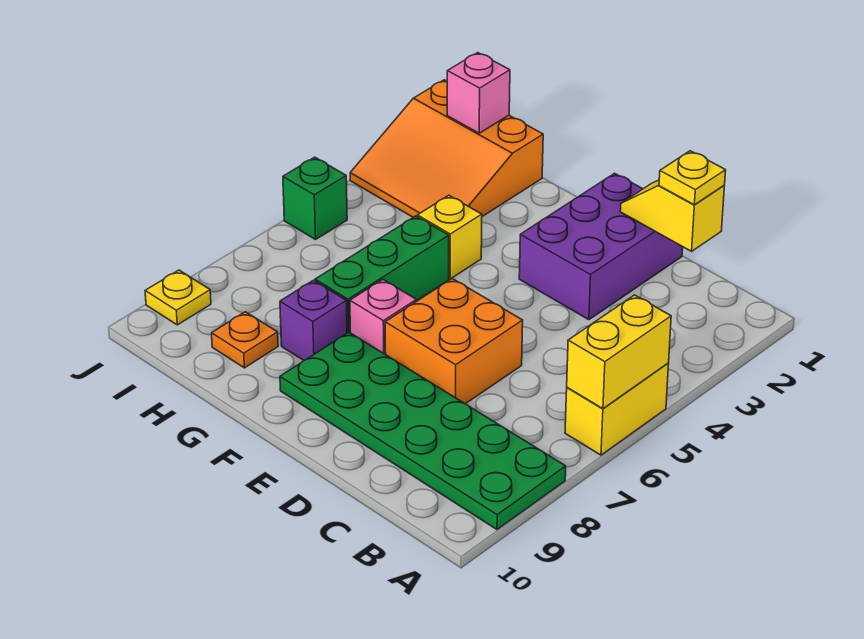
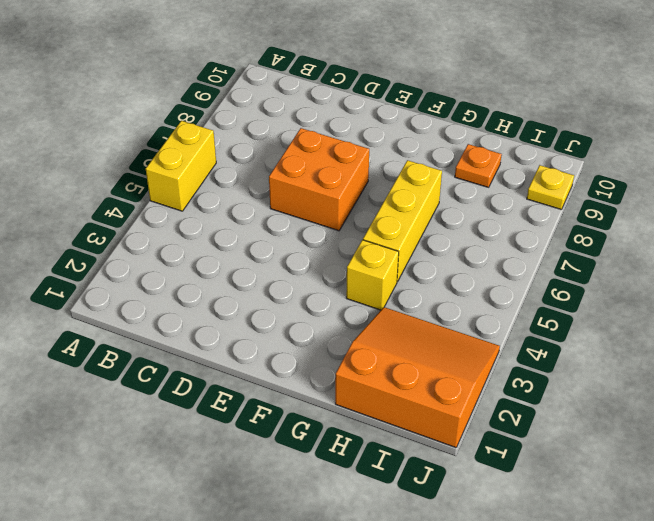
yellow brick G5:G7 level 1 -> green brick G5:G7 level 1
none -> green plate A8:F9 level 1
none -> purple brick D1:E3 level 1
none -> pink brick F7 level 1

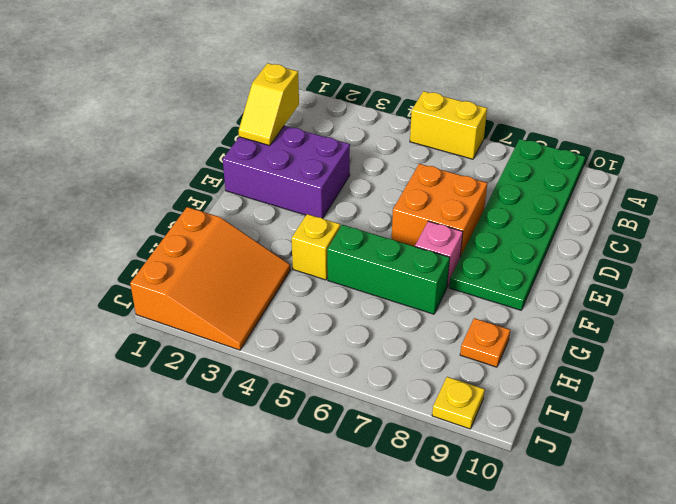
none -> purple brick G8 level 1
none -> green brick J5 level 1
none -> yellow brick A5:A6 level 2

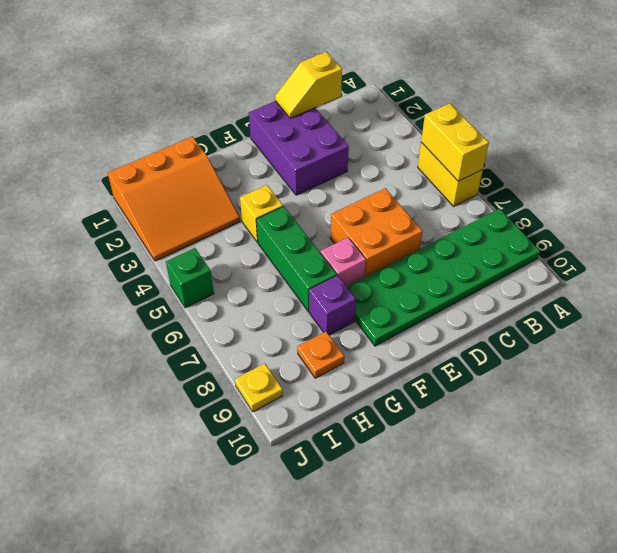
none -> pink brick I1 level 2
none -> yellow plate C1 level 3

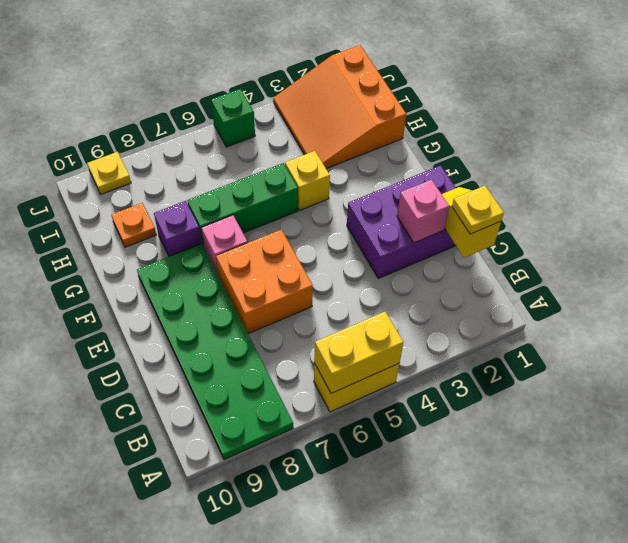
pink brick D2 level 2 -> pink brick I1 level 2

